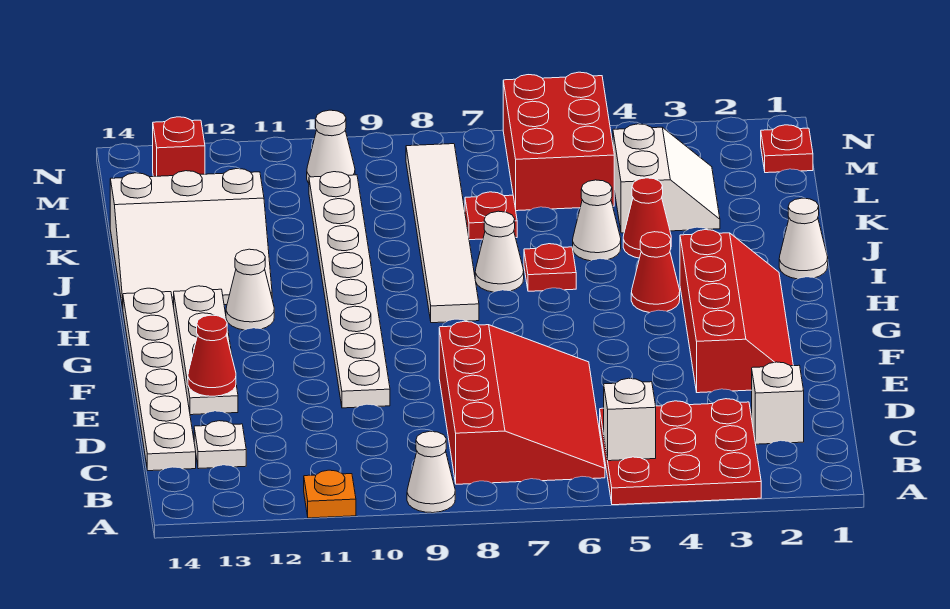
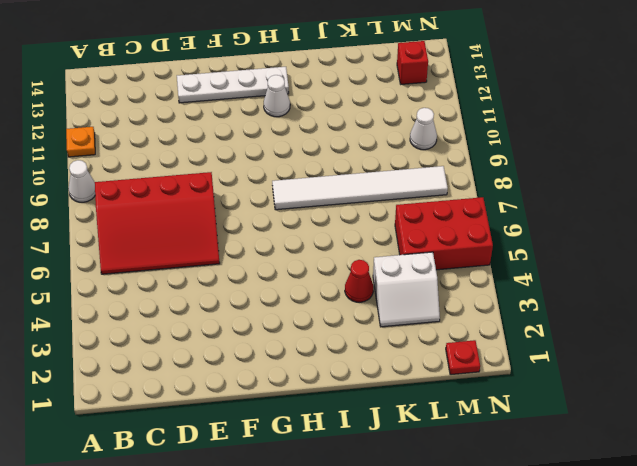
none -> red plate A3:C5 level 1
none -> white brick C2 level 1
none -> white plate C13 level 1

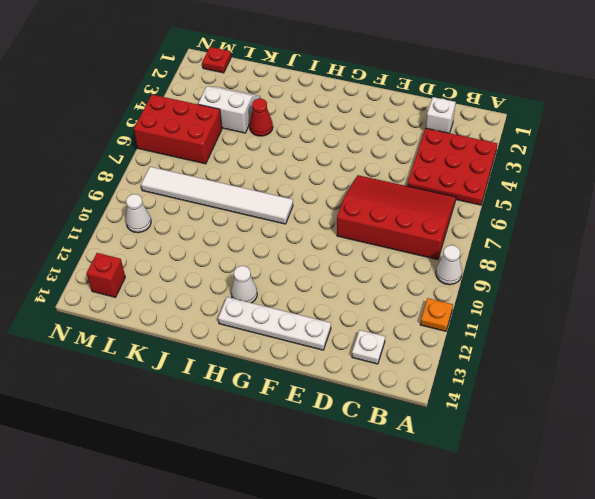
none -> white plate C14:H14 level 1
none -> red slope E2:H3 level 1 top 3
none -> white plate E10:L10 level 1

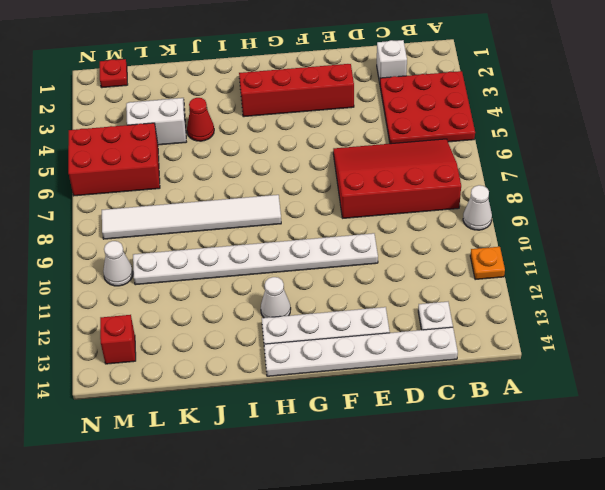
none -> red cone H4 level 1
none -> white cone I1 level 1
none -> red plate I6 level 1

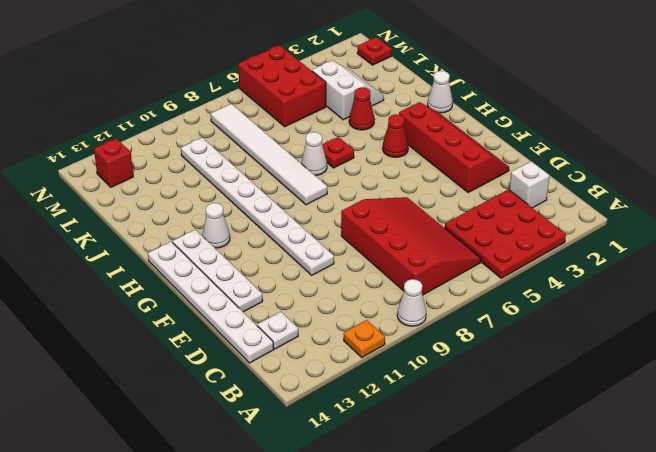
none -> white slope I12:K14 level 1 top K
none -> white cone J5 level 1
none -> red plate K7 level 1

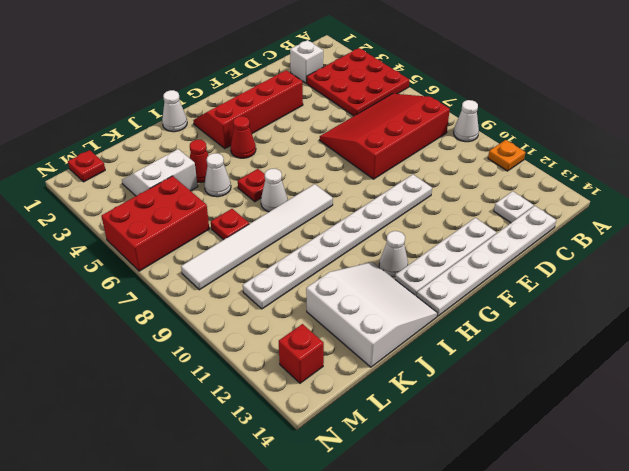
none -> white cone M10 level 1
none -> white brick B5 level 2
none -> red cone E13 level 2

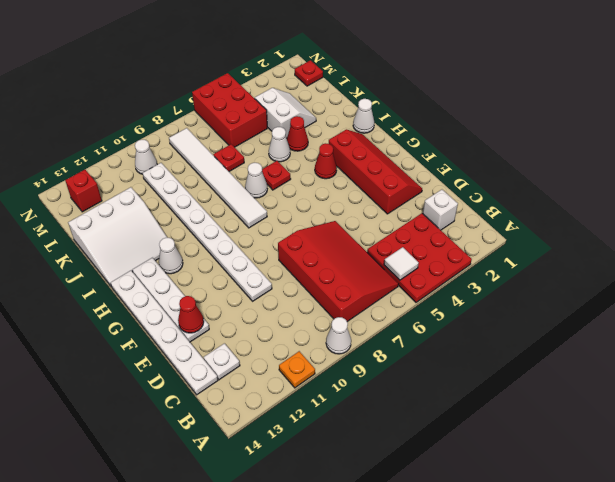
white tile B5 level 2 -> white brick B5 level 2

